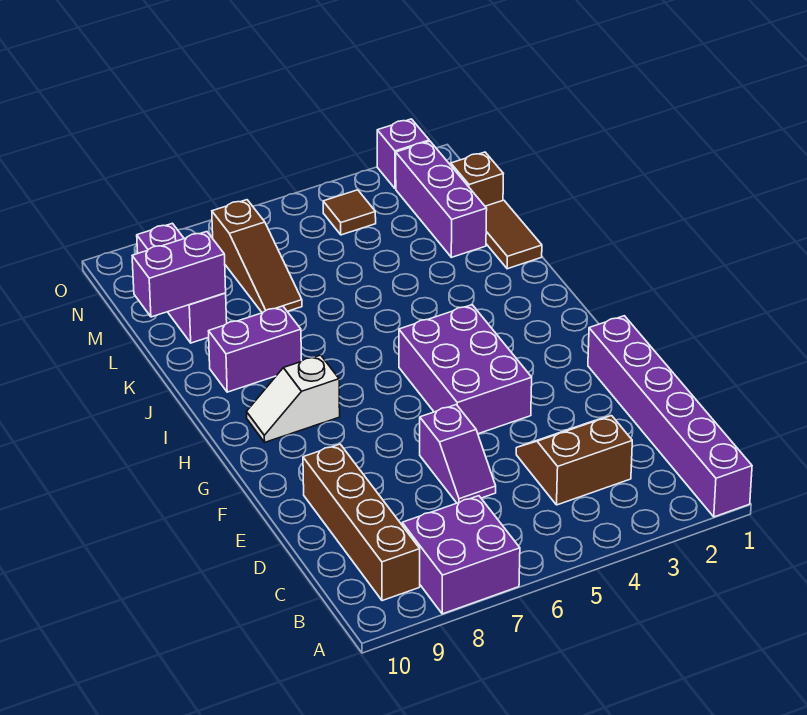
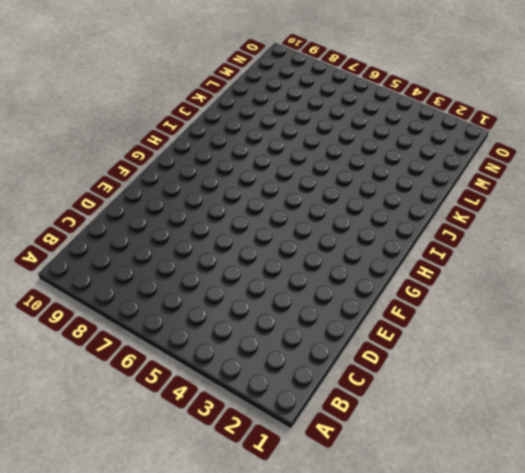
none -> purple brick A1:F1 level 1
none -> purple brick A7:B8 level 1
none -> brown brick B9:E9 level 1

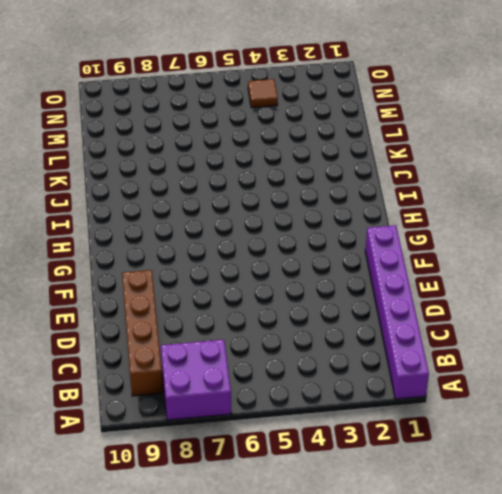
none -> brown slope C3:D4 level 1 top C
none -> purple slope D6:E6 level 1 top E
none -> purple brick F4:H5 level 1

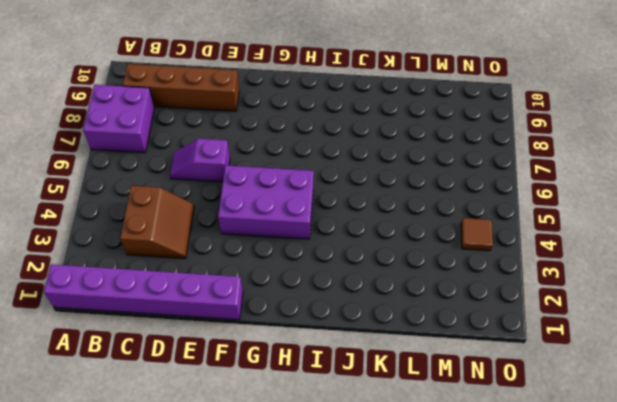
none -> white slope H8:H9 level 1 top 8
none -> purple brick J8:J9 level 1
none -> brown tile K1:L1 level 1

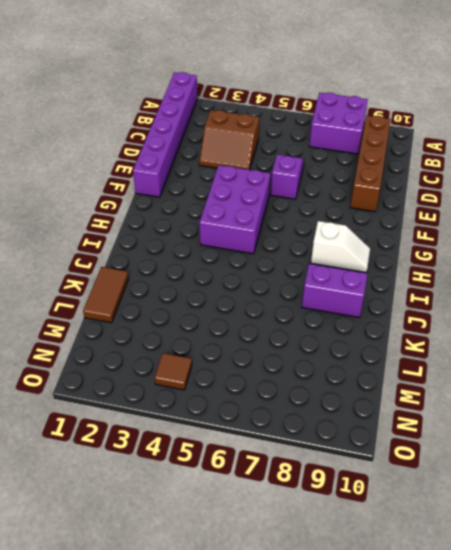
none -> purple brick L2:N2 level 1
none -> brown slope L7:N7 level 1 top N
none -> purple brick L9:N9 level 1

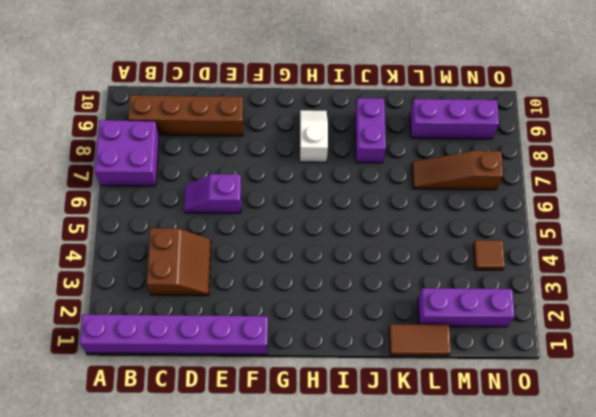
none -> purple brick F4:H5 level 1
none -> brown brick M1 level 1
none -> purple brick O2 level 1

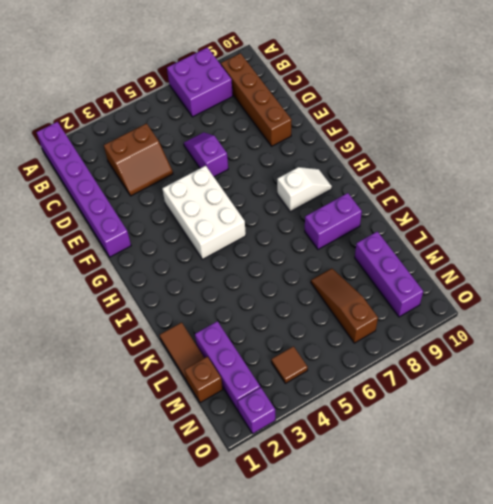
white brick F4:H5 level 1 -> purple brick F4:H5 level 1
none -> purple brick L9:L10 level 2

